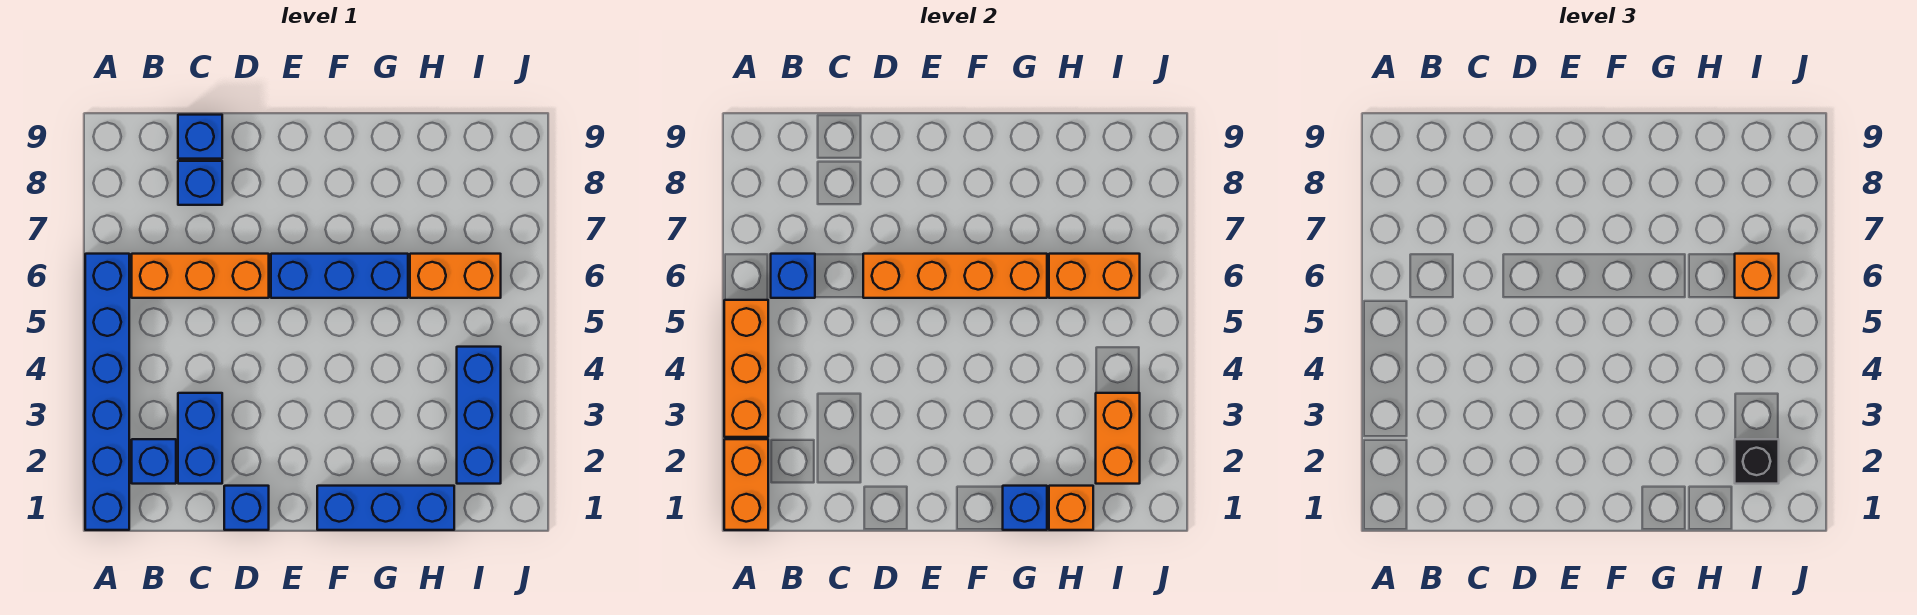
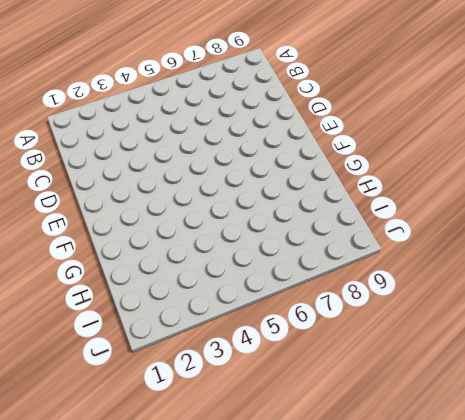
none -> blue brick A1:A6 level 1
none -> blue brick B2 level 1
none -> orange brick B6:D6 level 1

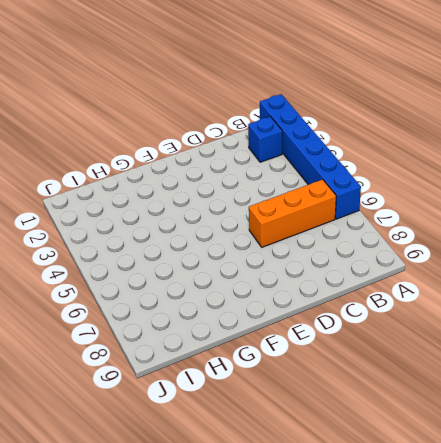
none -> blue brick C2:C3 level 1
none -> blue brick C8 level 1
none -> blue brick C9 level 1

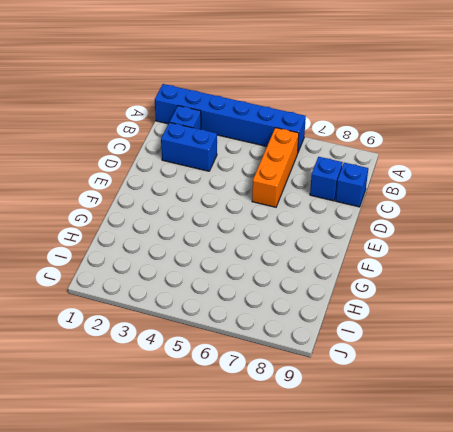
none -> blue brick D1 level 1
none -> blue brick E6:G6 level 1
none -> blue brick F1:H1 level 1

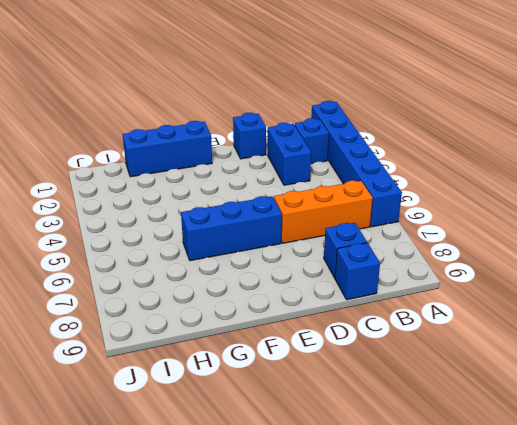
none -> orange brick H6:I6 level 1
none -> blue brick I2:I4 level 1
none -> orange brick A1:A2 level 2

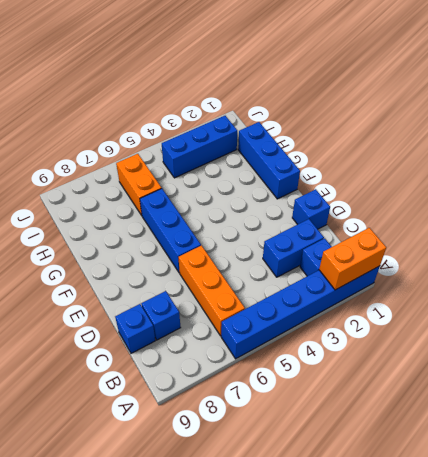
none -> orange brick A3:A5 level 2
none -> blue brick B6 level 2
none -> orange brick D6:G6 level 2

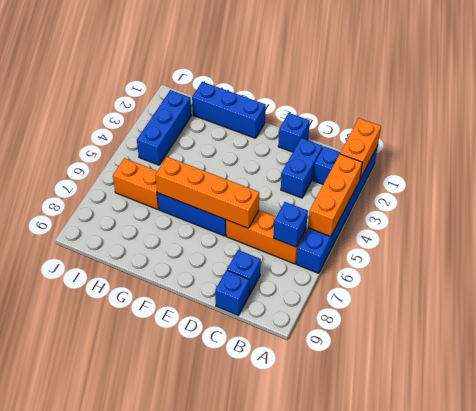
none -> blue brick G1 level 2
none -> orange brick H1 level 2
none -> orange brick H6:I6 level 2

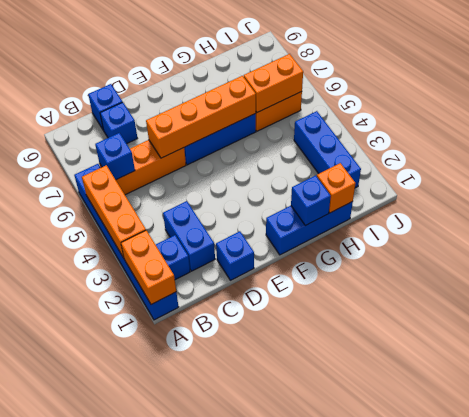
none -> orange brick I2:I3 level 2
none -> black brick I2 level 3
none -> orange brick I6 level 3

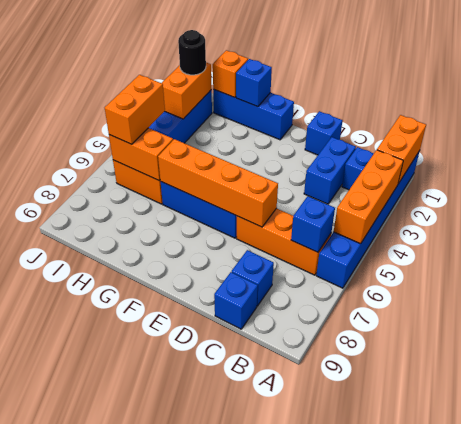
black round brick I2 level 3 -> black brick I2 level 3
orange brick I5:I6 level 3 -> orange brick I6 level 3

